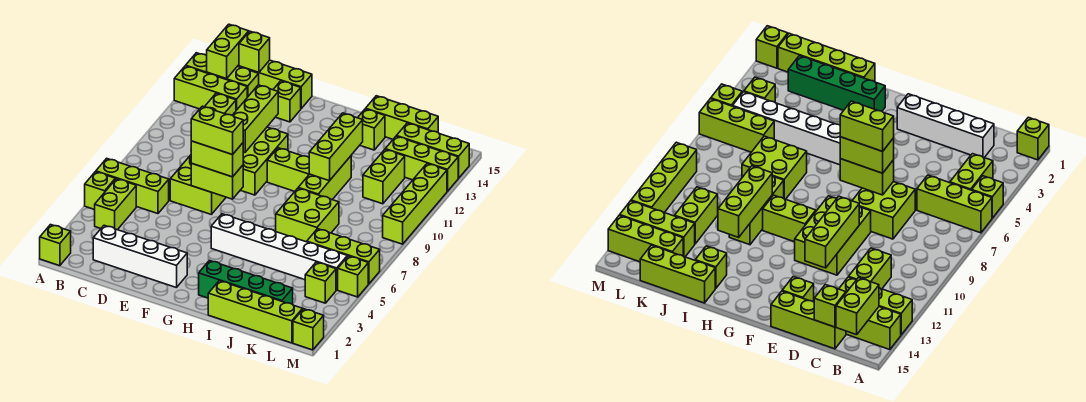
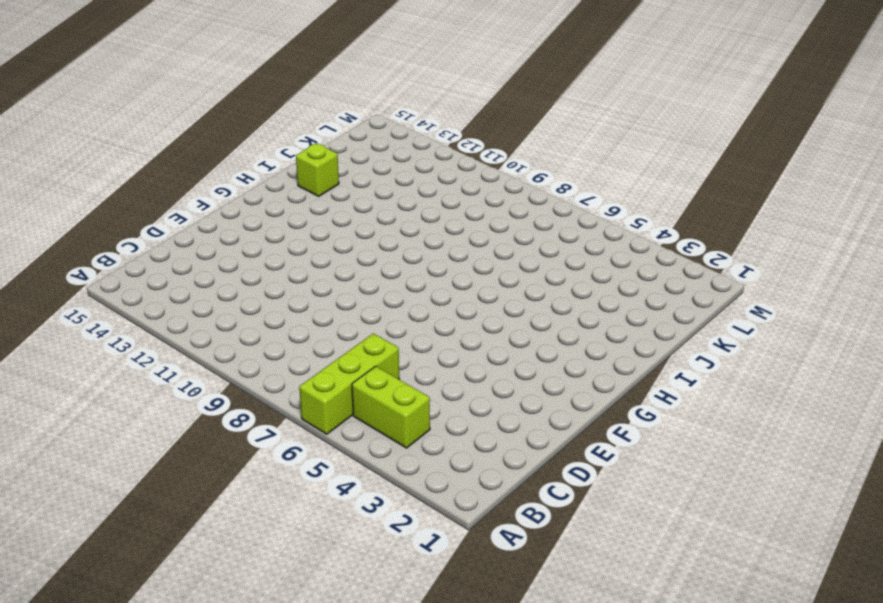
none -> lime brick A1 level 1
none -> lime brick A5 level 1
none -> lime brick A13:C13 level 1
none -> lime brick A14:C14 level 1

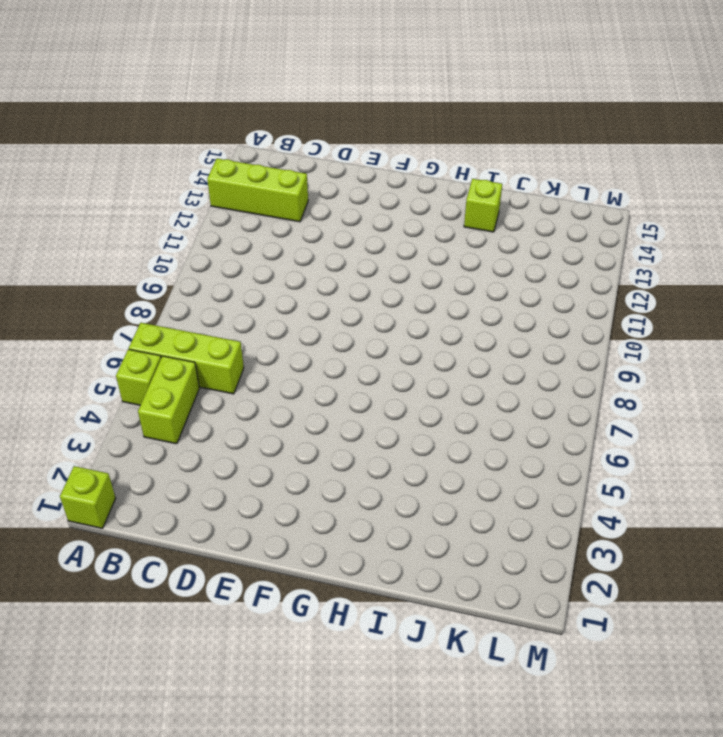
none -> lime brick A14:C14 level 1
none -> white brick C2:F2 level 1
none -> lime brick C11:C12 level 1
none -> lime brick C15:E15 level 1

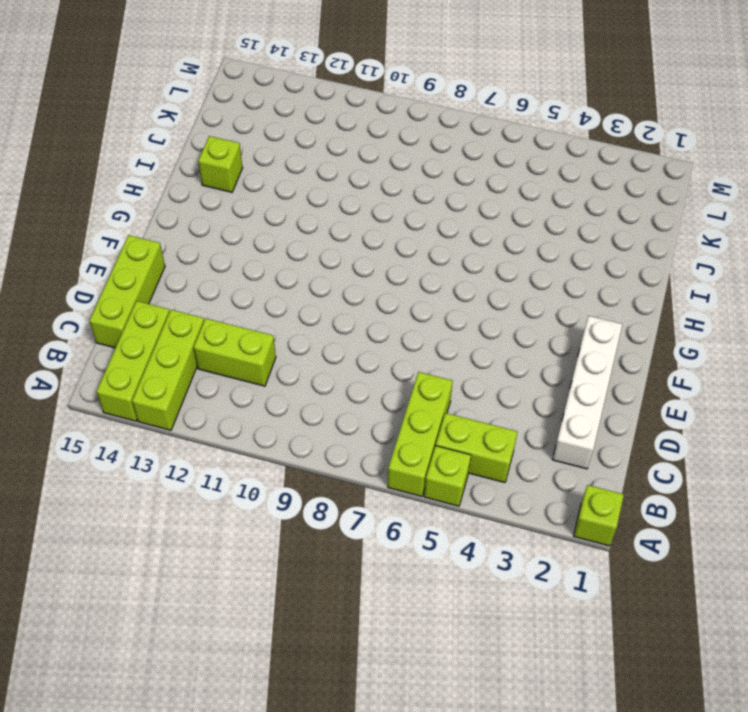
none -> lime brick D7:E8 level 1
none -> lime brick E9:F11 level 1
none -> lime brick E14 level 1
none -> white brick G5:L5 level 1

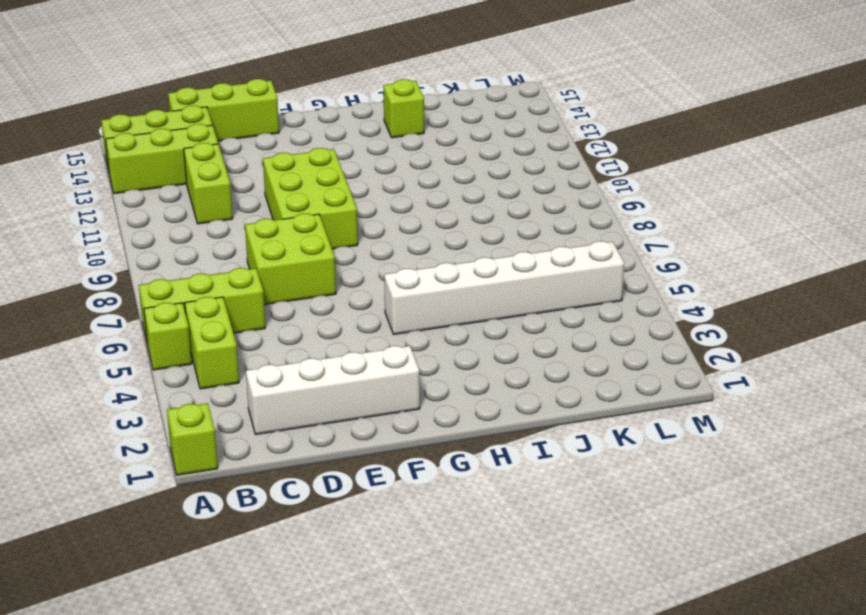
none -> lime brick E14 level 1
none -> lime brick G10:H10 level 1
none -> green brick H2:K2 level 1
none -> lime brick I1:L1 level 1

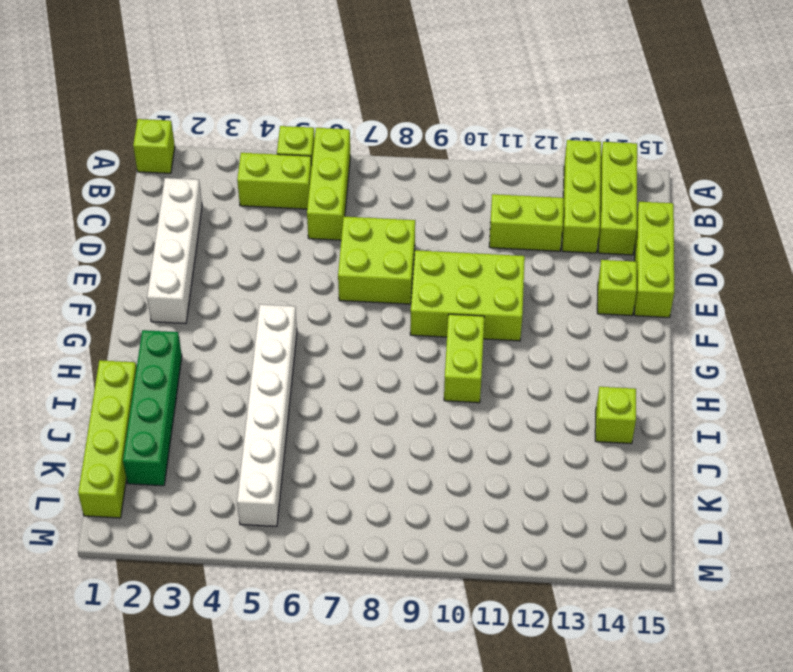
none -> lime brick I7:J8 level 1
none -> lime brick I9:I11 level 1
none -> lime brick I15:K15 level 1
none -> lime brick K6:M6 level 1

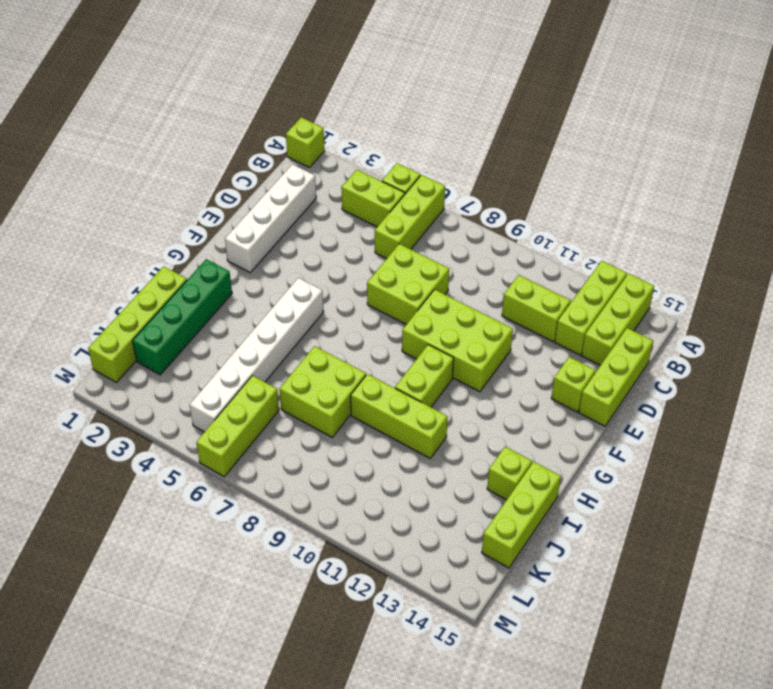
none -> lime brick K11:K12 level 1
none -> lime brick K13:M13 level 1
none -> lime brick K14:M14 level 1
none -> lime brick L4 level 1

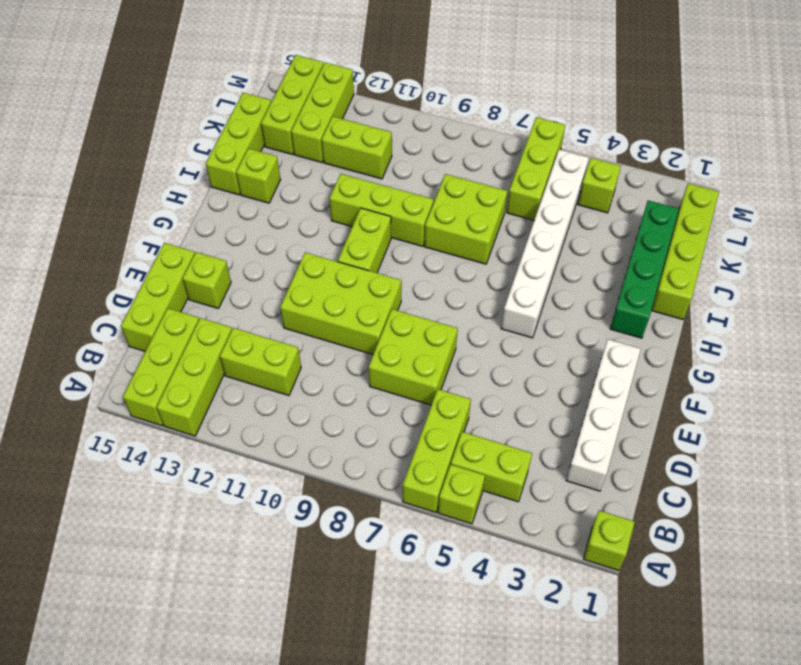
none -> lime brick M1 level 1
none -> lime brick M5 level 1
none -> lime brick M9:M12 level 1
none -> lime brick B14:B15 level 2

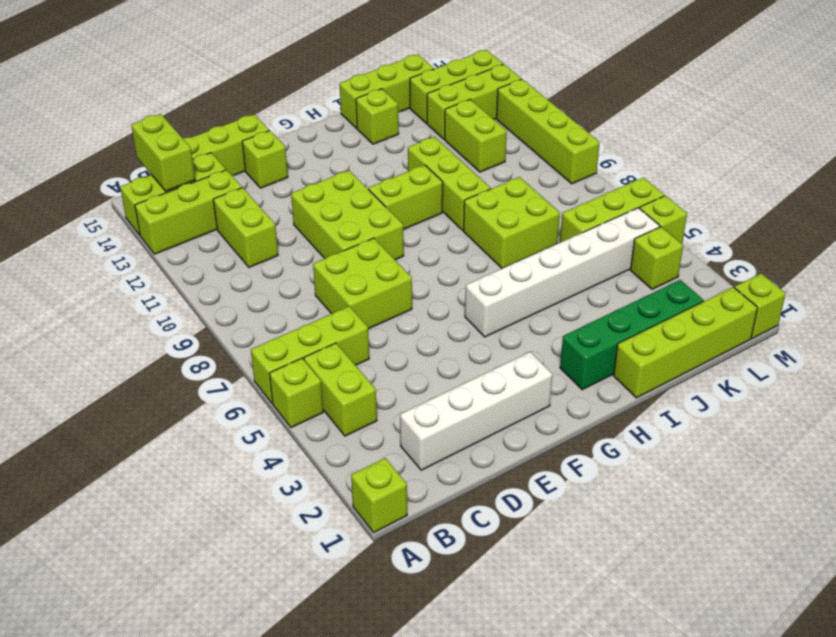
none -> lime brick C15 level 2
none -> lime brick E7:F7 level 2
none -> lime brick E10:E12 level 2
none -> lime brick I10:I12 level 2

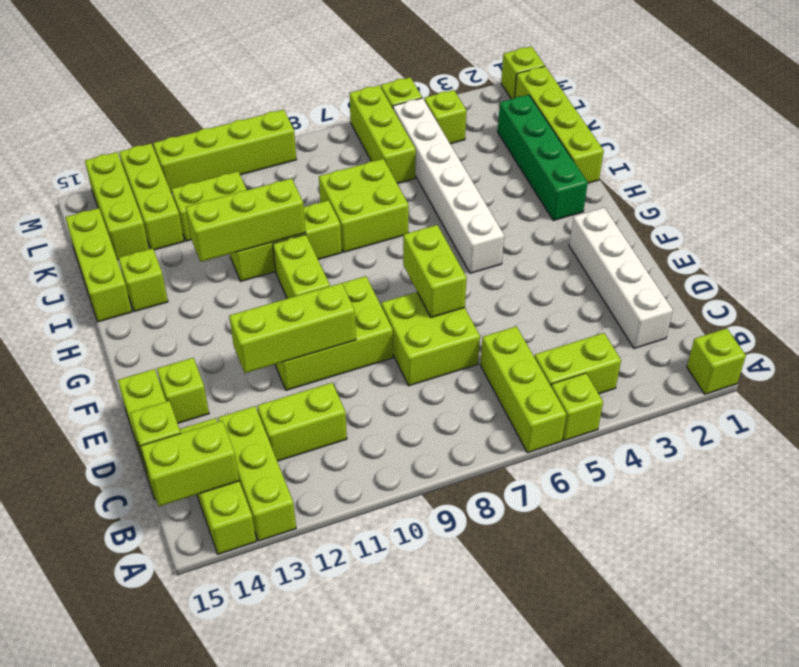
none -> lime brick E7:F7 level 3
none -> lime brick E7:F7 level 4

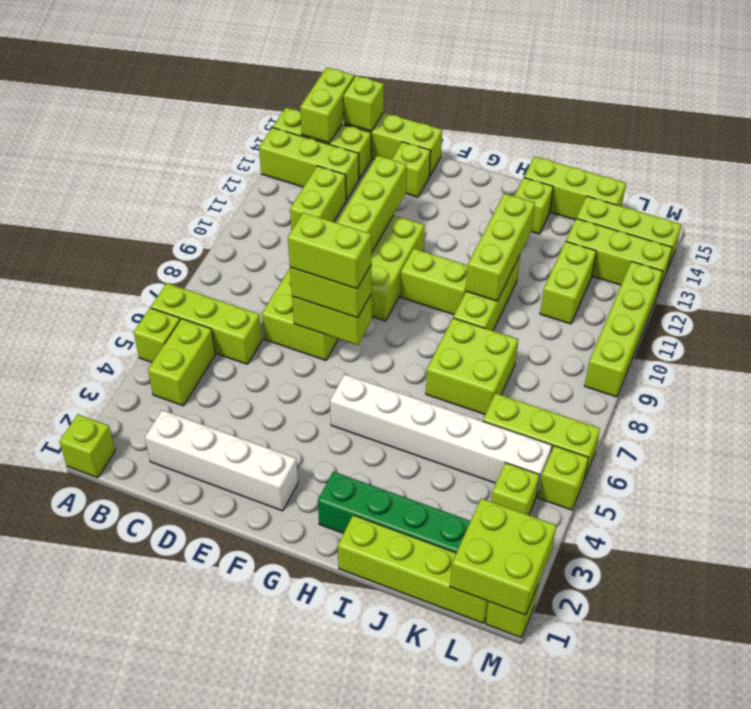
lime brick L1:M2 level 2 -> none

